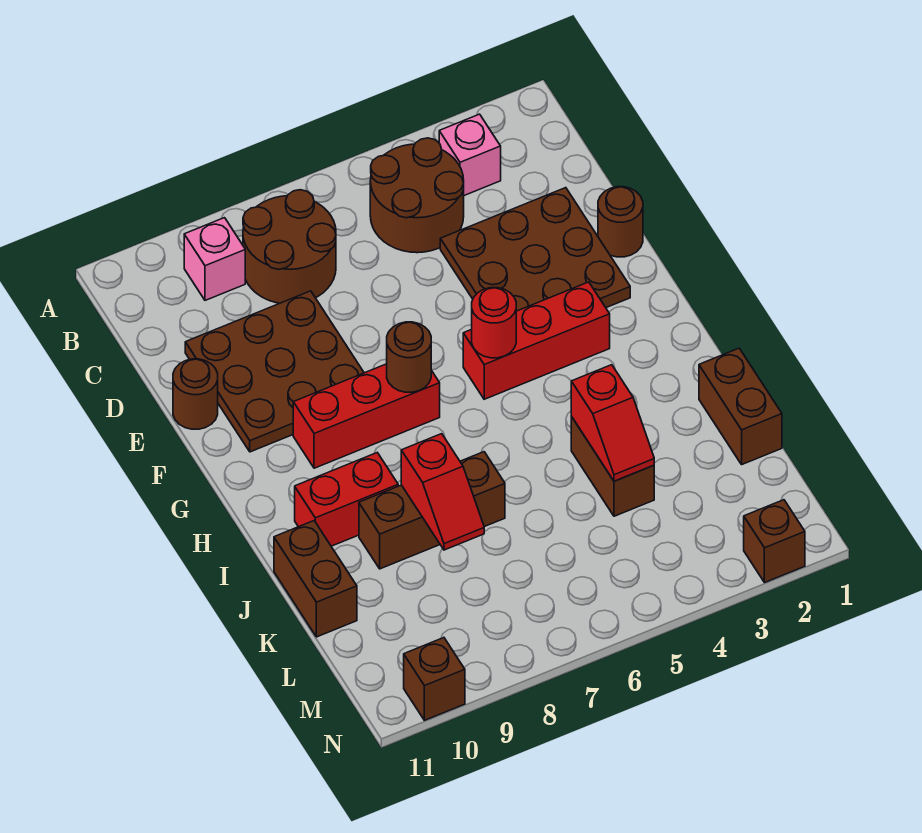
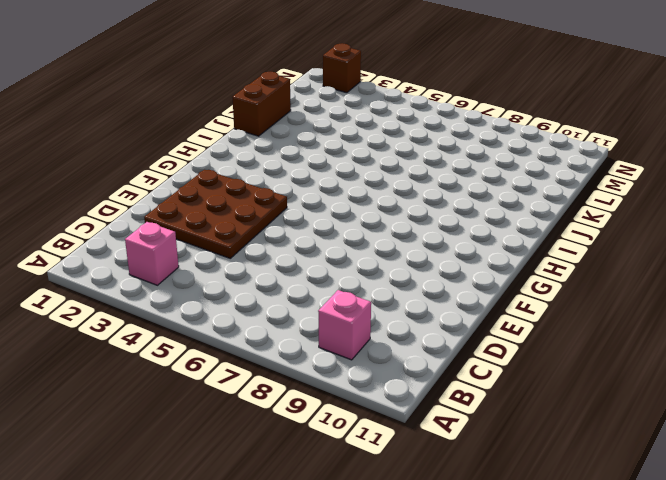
none -> brown round brick B4:C5 level 1
none -> brown round brick B7:C8 level 1
none -> brown plate D8:F10 level 1

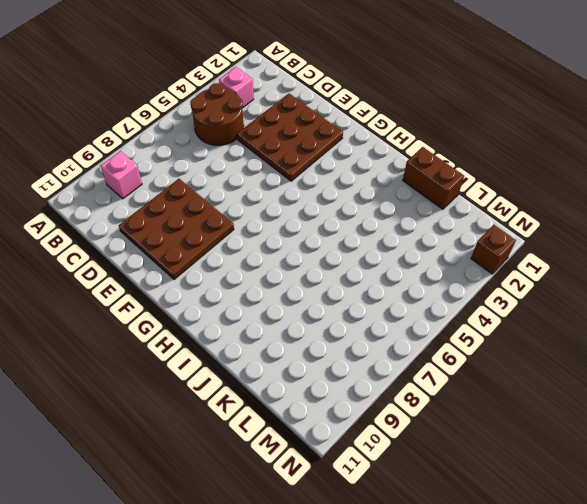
none -> brown round brick B7:C8 level 1
none -> brown round brick E1 level 1
none -> brown round brick E11 level 1

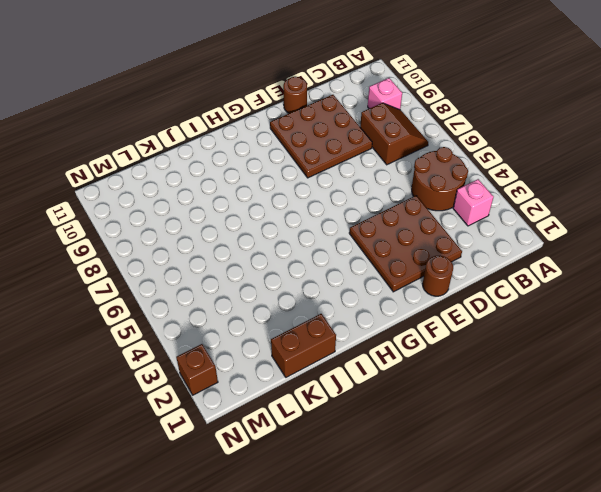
brown slope B7:C8 level 1 top C -> brown round brick B7:C8 level 1
none -> red brick G3:G5 level 1
none -> red brick G7:G9 level 1
none -> red brick I9:I10 level 1

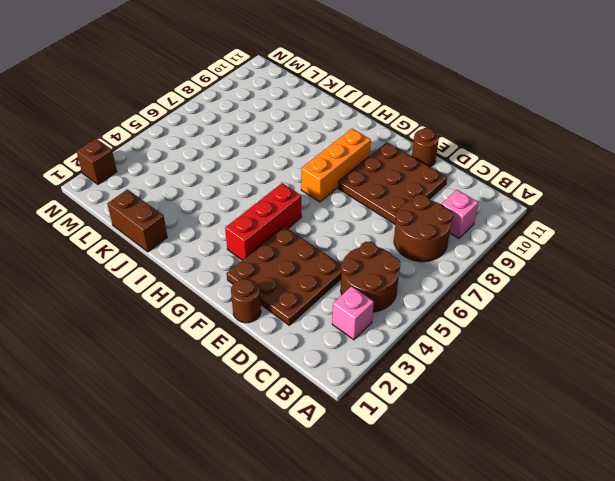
orange brick G7:G9 level 1 -> red brick G7:G9 level 1
none -> red brick I9:I10 level 1
none -> brown brick J4:K4 level 1
none -> brown brick J7:J9 level 1

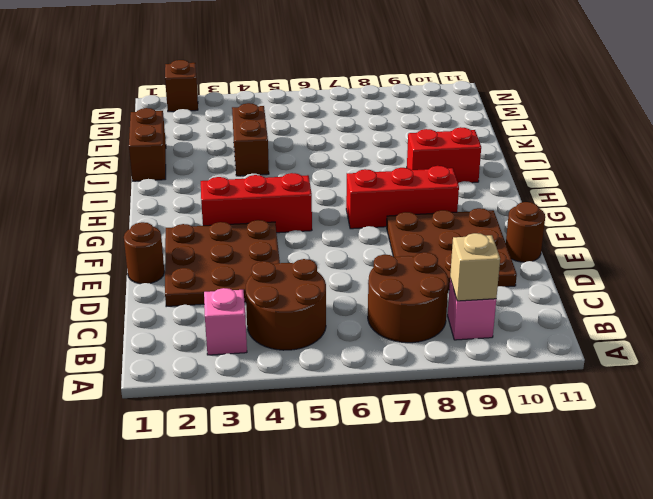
tan brick B9 level 2 -> none
none -> brown brick J7:J9 level 1
none -> brown brick J11:K11 level 1
none -> brown brick N10 level 1

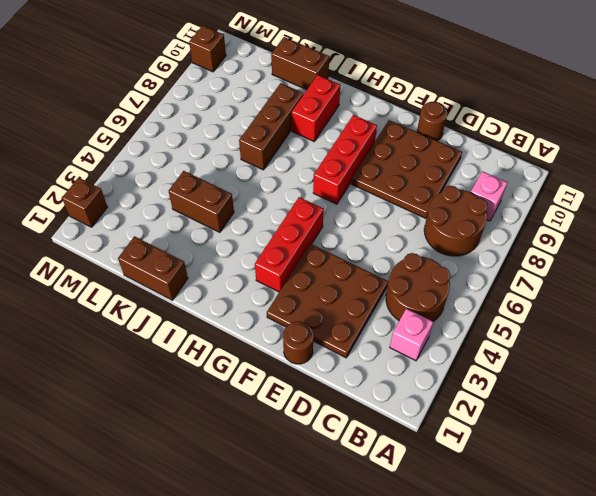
none -> red round brick G5 level 2
none -> brown round brick G7 level 2
none -> red slope J4:K4 level 2 top J

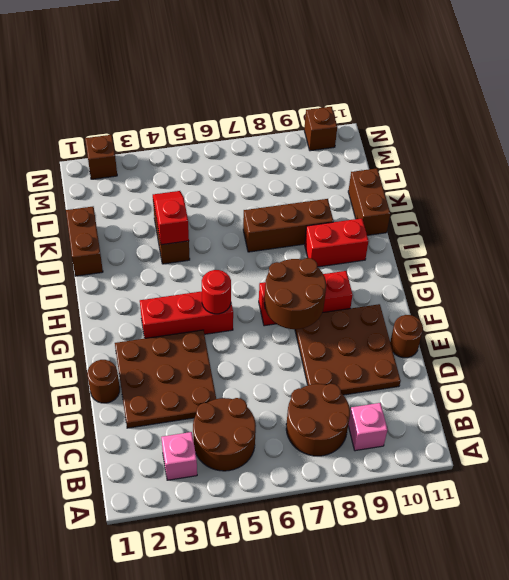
brown round brick F7:G8 level 2 -> brown round brick G7 level 2
none -> red slope J8:K8 level 2 top J

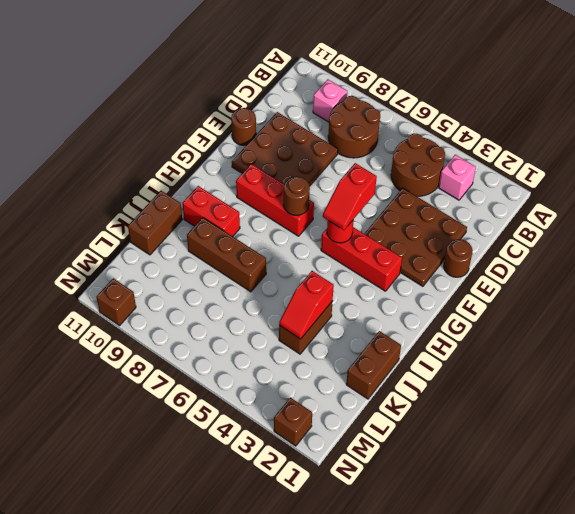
red slope F5:G5 level 3 top F -> red slope J8:K8 level 2 top J

